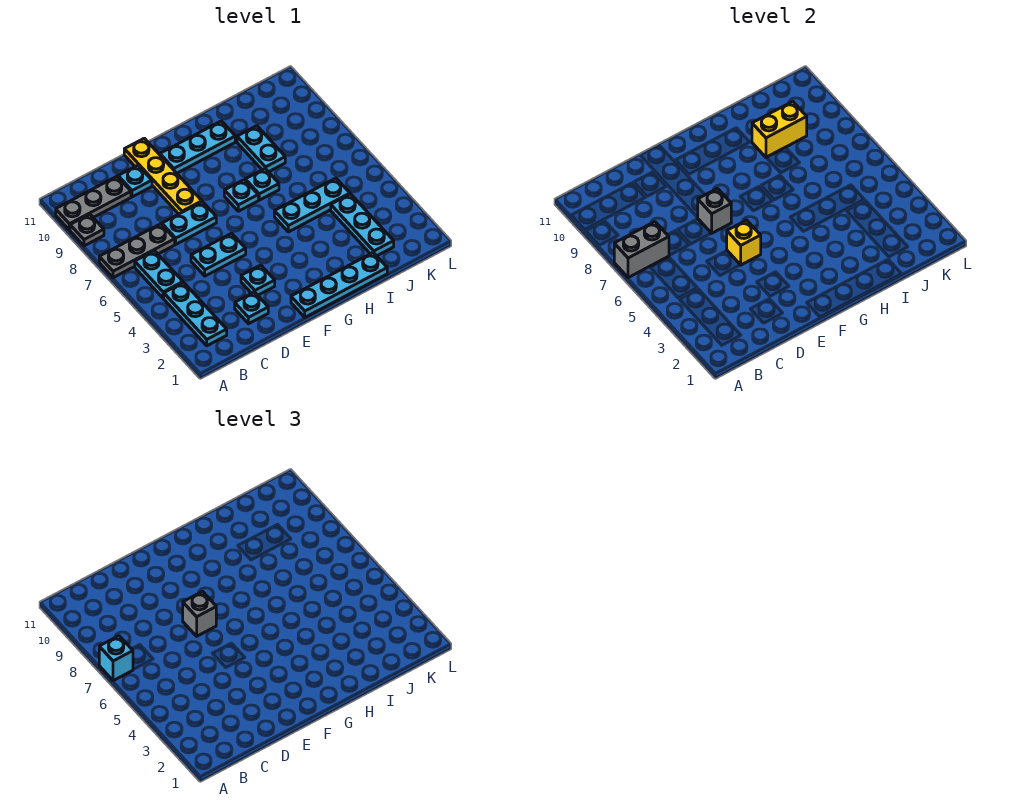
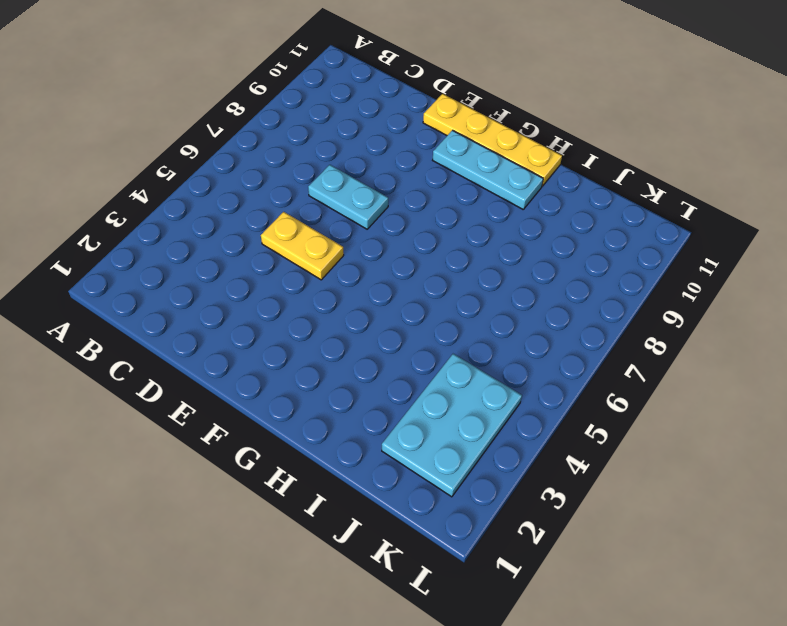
yellow plate D5:E5 level 1 -> cyan plate D5:E5 level 1
yellow plate E11:H11 level 1 -> yellow plate E8:E11 level 1
cyan plate J2:K4 level 1 -> cyan plate J2:J4 level 1
none -> grey plate A7:C7 level 1
none -> grey plate A9 level 1
none -> grey plate A10:C10 level 1

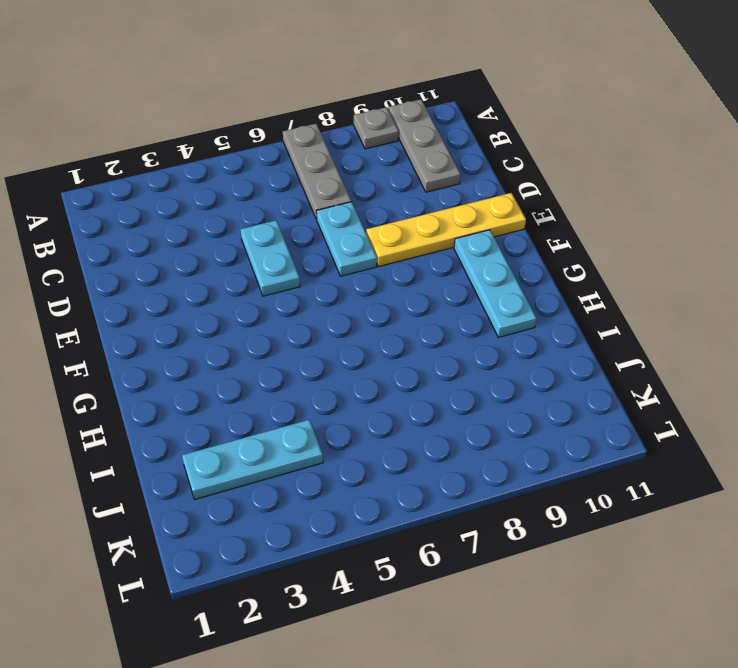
none -> cyan plate B2:B4 level 1
none -> cyan plate B5:B6 level 1
none -> cyan plate D2 level 1

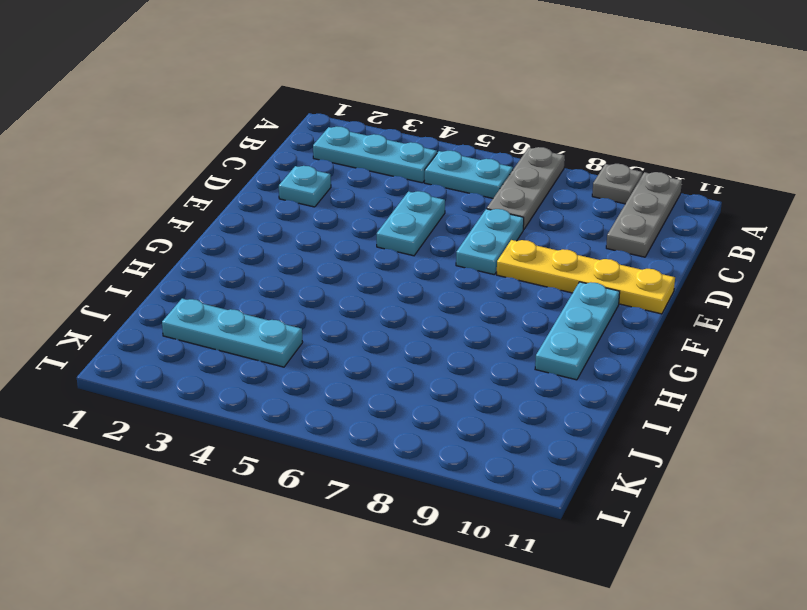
none -> cyan plate D10 level 1
none -> cyan plate E3 level 1
none -> cyan plate F1:I1 level 1

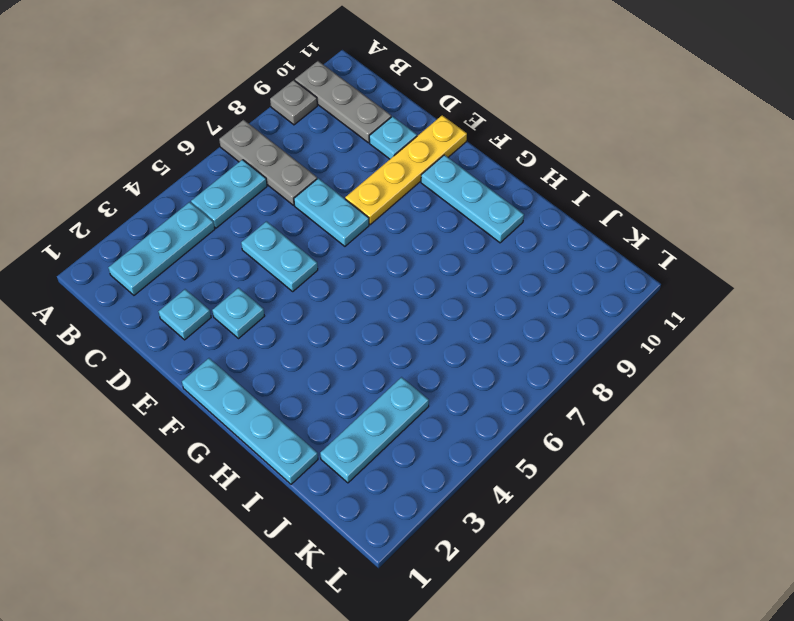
none -> cyan plate G7 level 1
none -> cyan plate H5:J5 level 1
none -> cyan plate H7 level 1

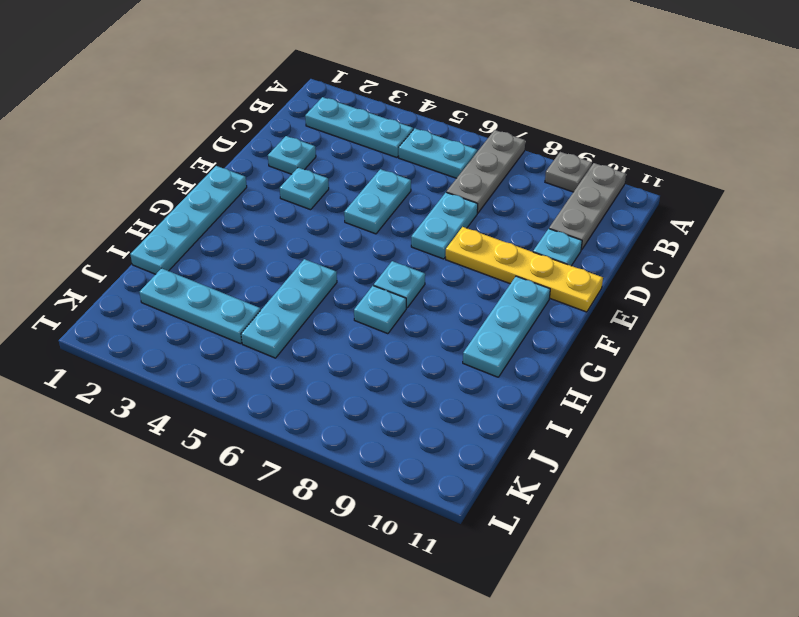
none -> cyan plate I8:I9 level 1
none -> grey brick A7:B7 level 2
none -> yellow brick E5 level 2

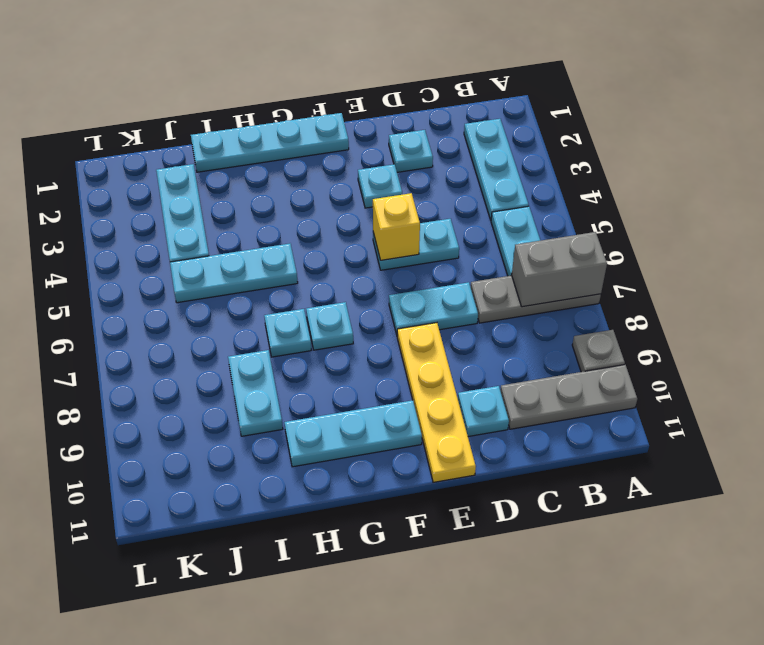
none -> grey brick E7 level 2
none -> yellow brick I9:J9 level 2
none -> cyan brick A7 level 3

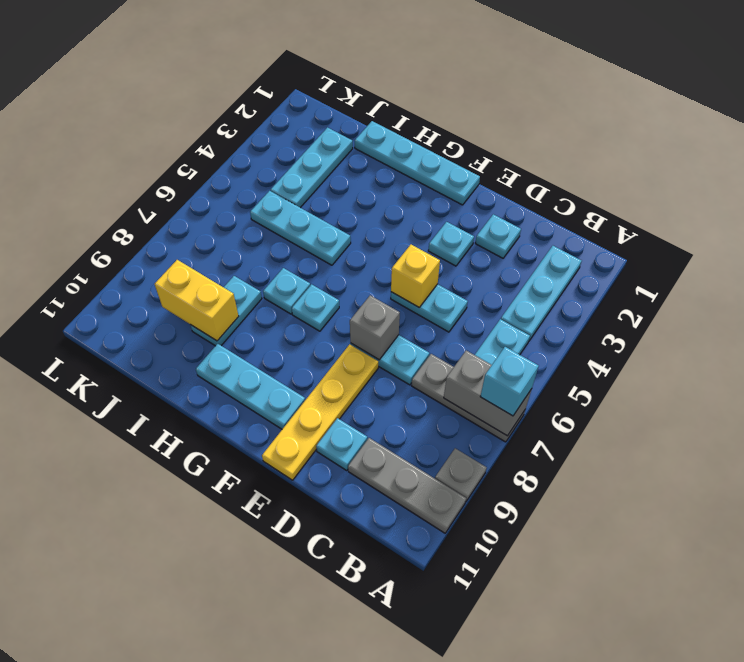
none -> grey brick E7 level 3

